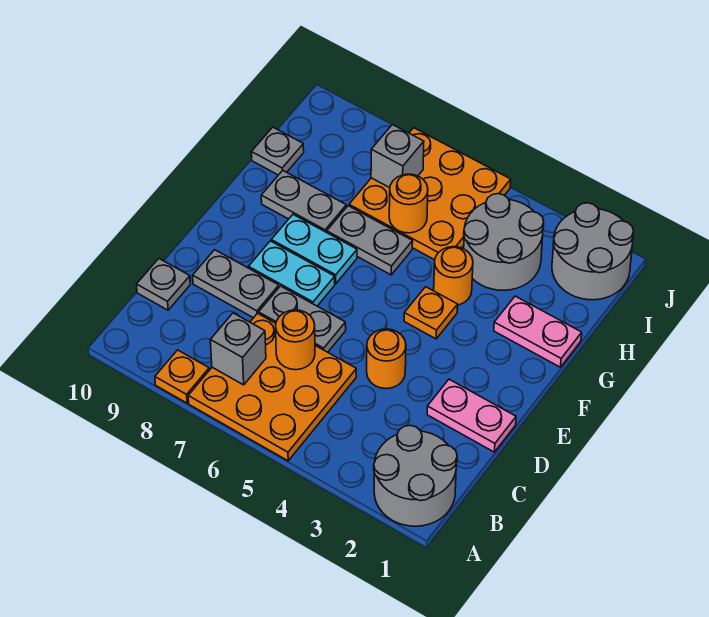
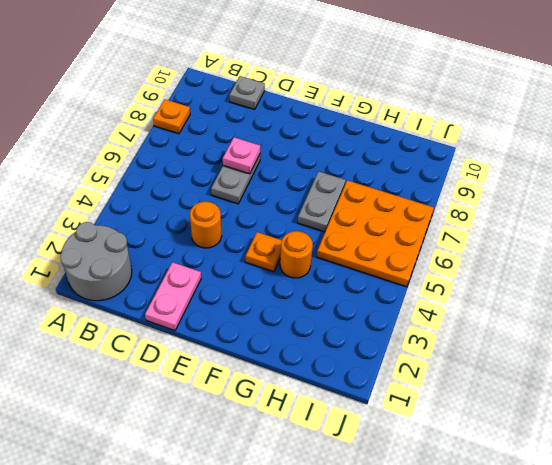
pink plate D7 level 2 -> none
none -> orange plate A5:C7 level 1
none -> grey plate D8:D9 level 1
none -> cyan plate E7:E8 level 1

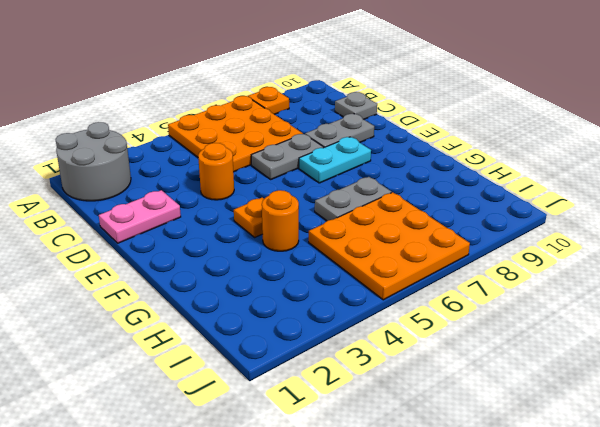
none -> cyan plate F7:F8 level 1
none -> pink plate G1:G2 level 1
none -> grey plate G8:G9 level 1

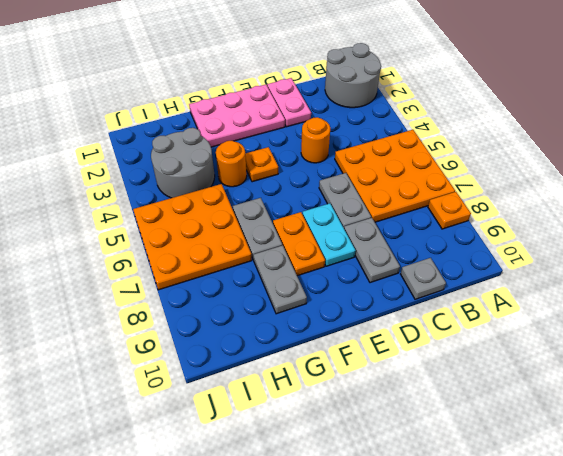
pink plate E1:G2 level 1 -> pink plate G1:G2 level 1
orange plate F7:F8 level 1 -> cyan plate F7:F8 level 1
none -> grey plate H10 level 1
none -> grey round brick I1:J2 level 1
none -> grey brick B7 level 2

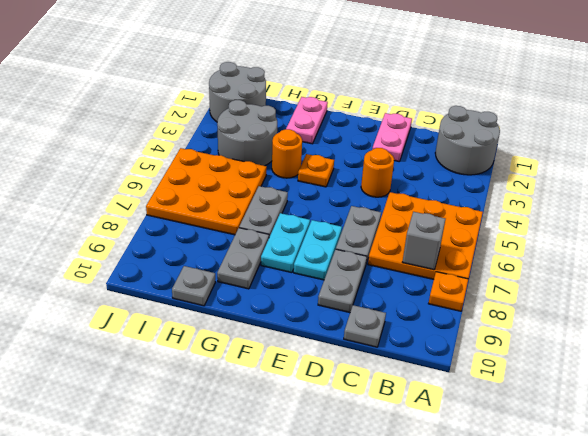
none -> orange round brick C6 level 2
none -> orange round brick H6 level 2
none -> grey brick I7 level 2

